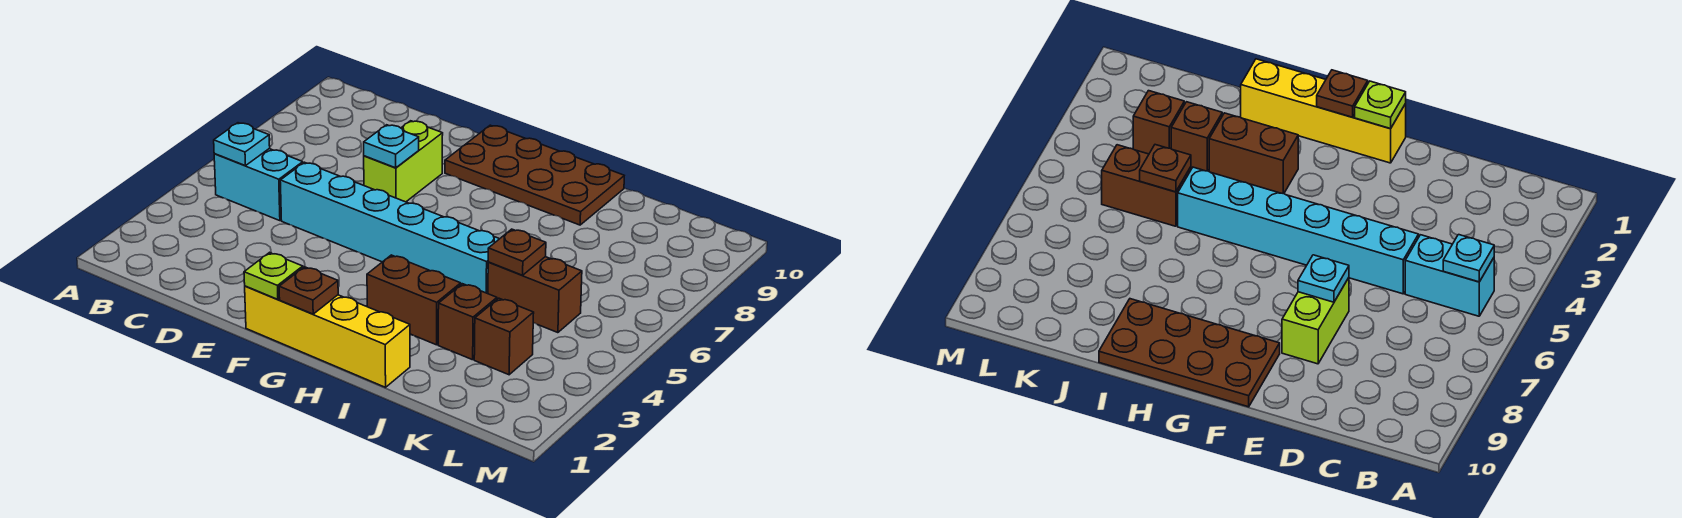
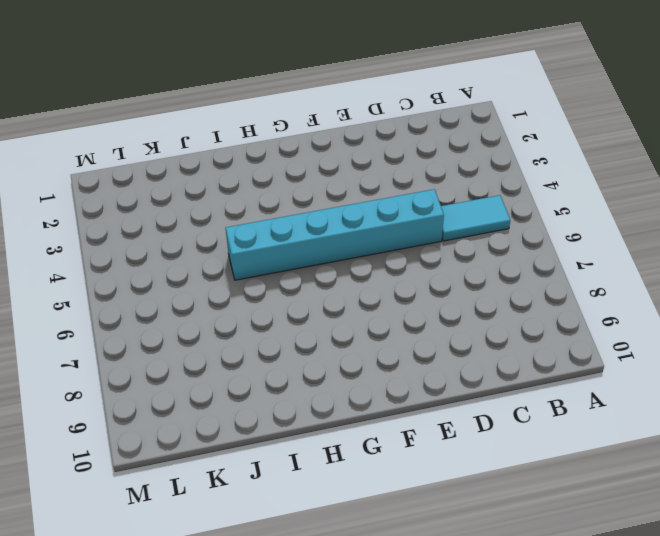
cyan tile B5:C5 level 1 -> cyan brick B5:C5 level 1
none -> lime brick E7:E8 level 1
none -> yellow brick F1:I1 level 1
none -> brown plate F9:I10 level 1

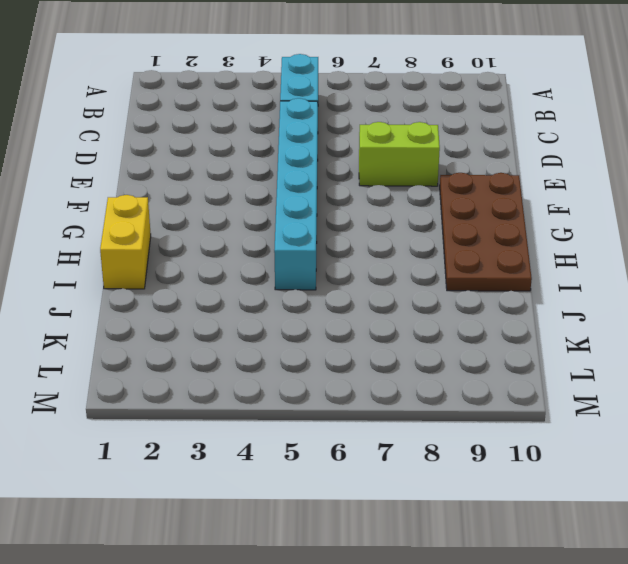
yellow brick H1:I1 level 1 -> yellow brick F1:I1 level 1
none -> brown brick H3:I3 level 1
none -> brown brick J3 level 1
none -> brown brick J5:K5 level 1

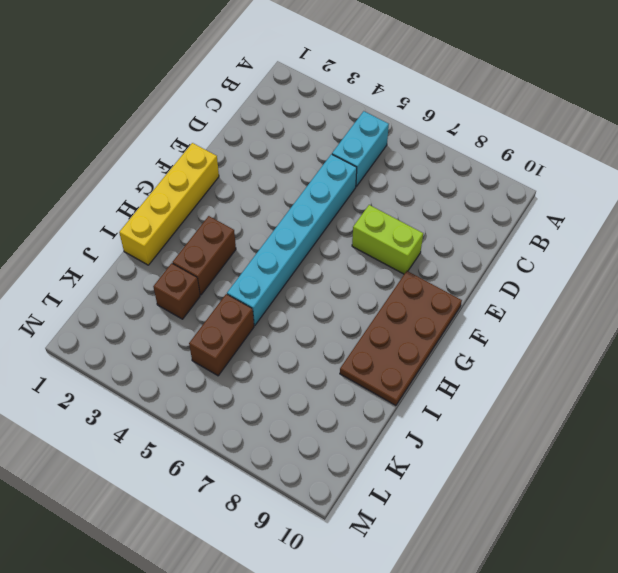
none -> brown brick K3 level 1
none -> cyan plate B5 level 2
none -> cyan plate E7 level 2

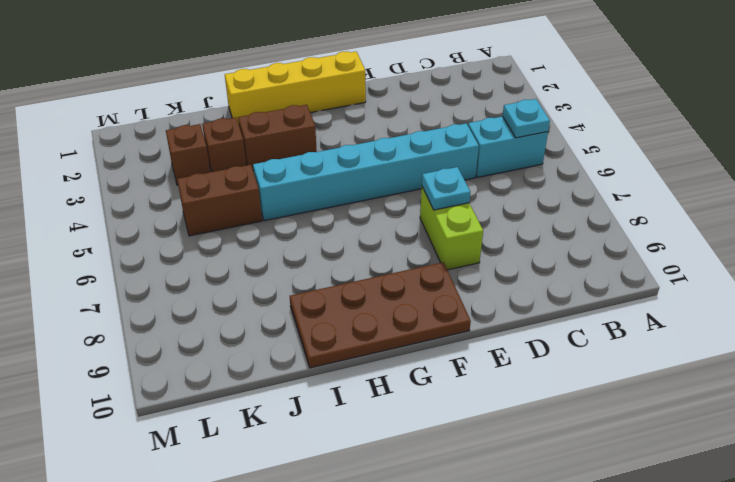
none -> lime plate F1 level 2
none -> brown plate G1 level 2
none -> brown plate J5 level 2

